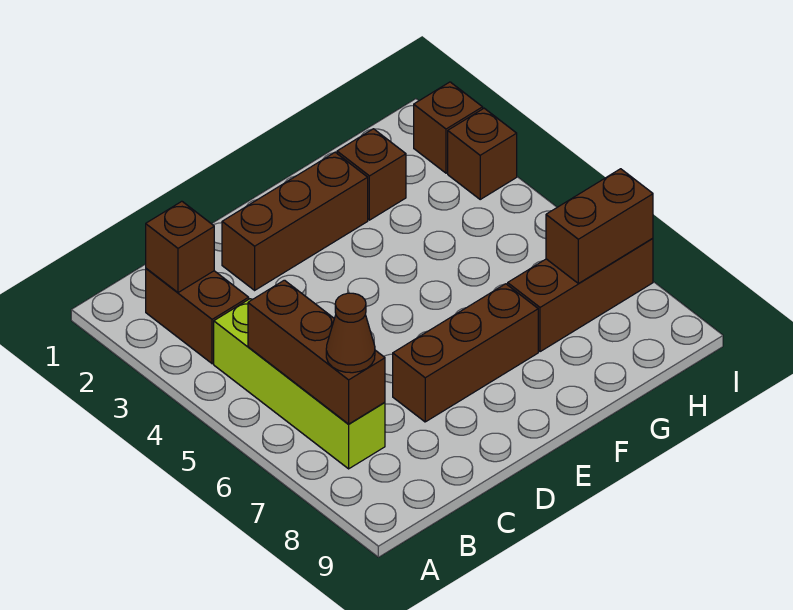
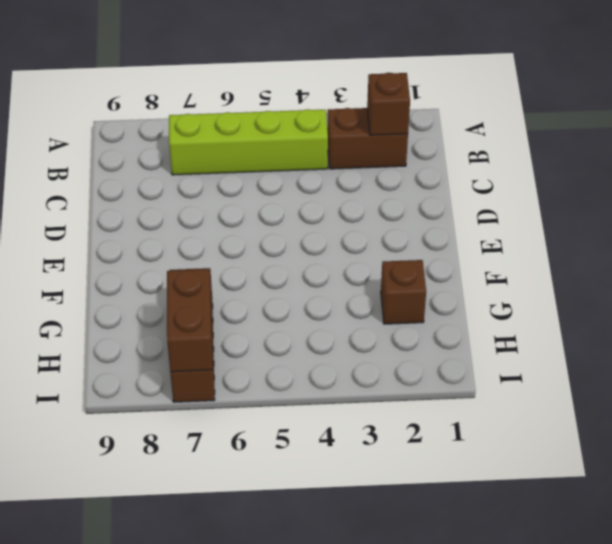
none -> brown brick D2:F2 level 1
none -> brown brick D7:F7 level 1
none -> brown brick I2 level 1

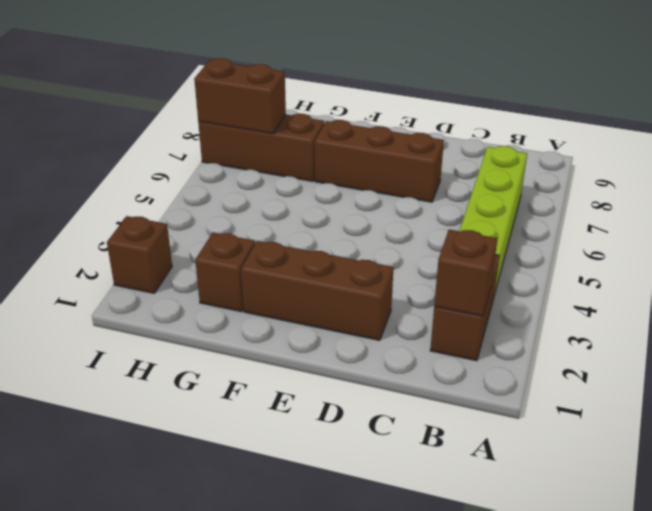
none -> brown brick I3 level 1
none -> brown brick B5:B7 level 2
none -> brown cone B7 level 3

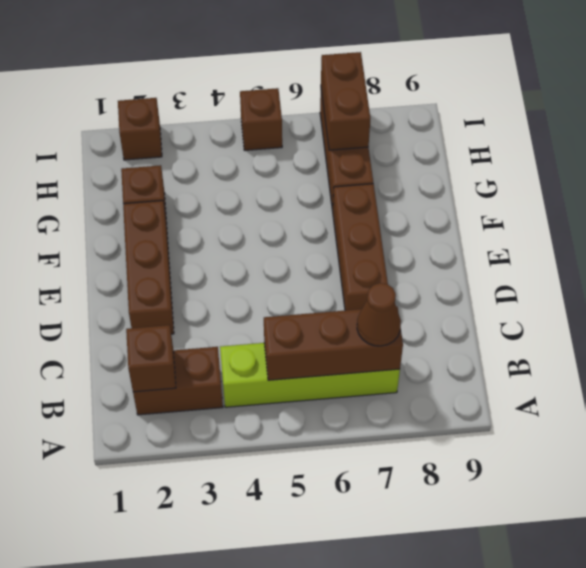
brown brick I5 level 1 -> brown brick I3 level 1

